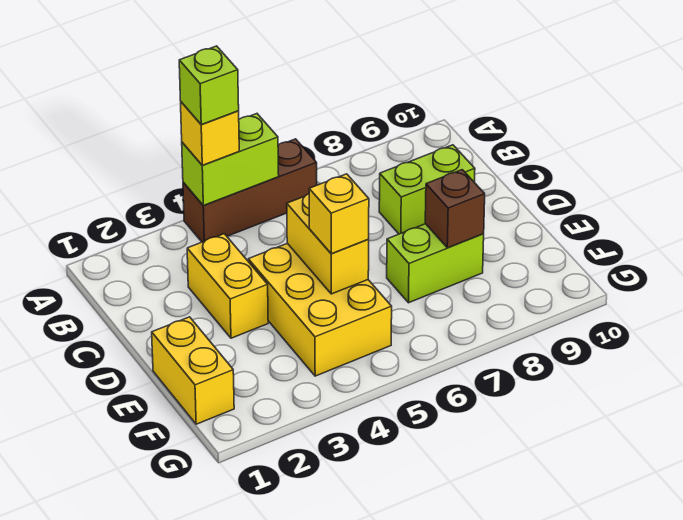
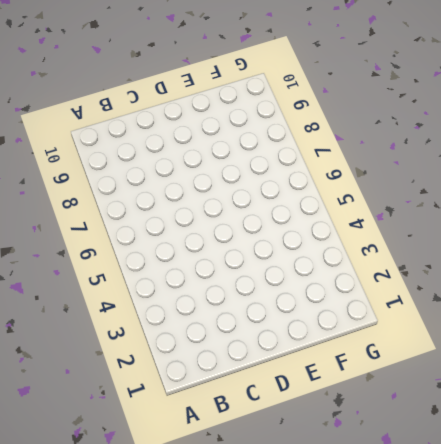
none -> brown brick A4:A6 level 1
none -> yellow brick C3:D3 level 1
none -> lime brick C8:C9 level 1

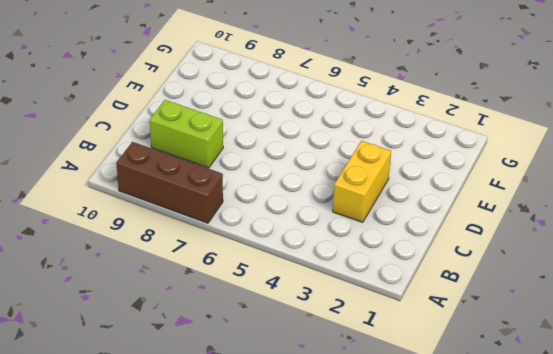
brown brick A7:A9 level 1 -> brown brick A4:A6 level 1
none -> yellow brick D4:F5 level 1
none -> yellow brick E1:F1 level 1
none -> lime brick E7:E8 level 1

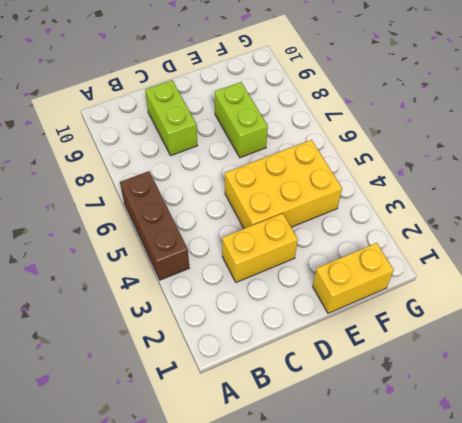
none -> lime brick A4:A5 level 2
none -> yellow brick D5:E5 level 2
none -> brown brick E8 level 2

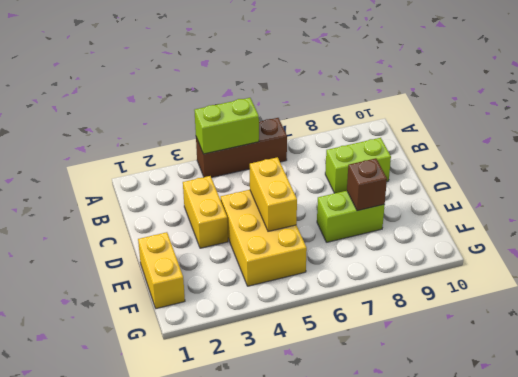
none -> yellow brick A4 level 3
none -> yellow brick E5 level 3
none -> lime brick A4 level 4

